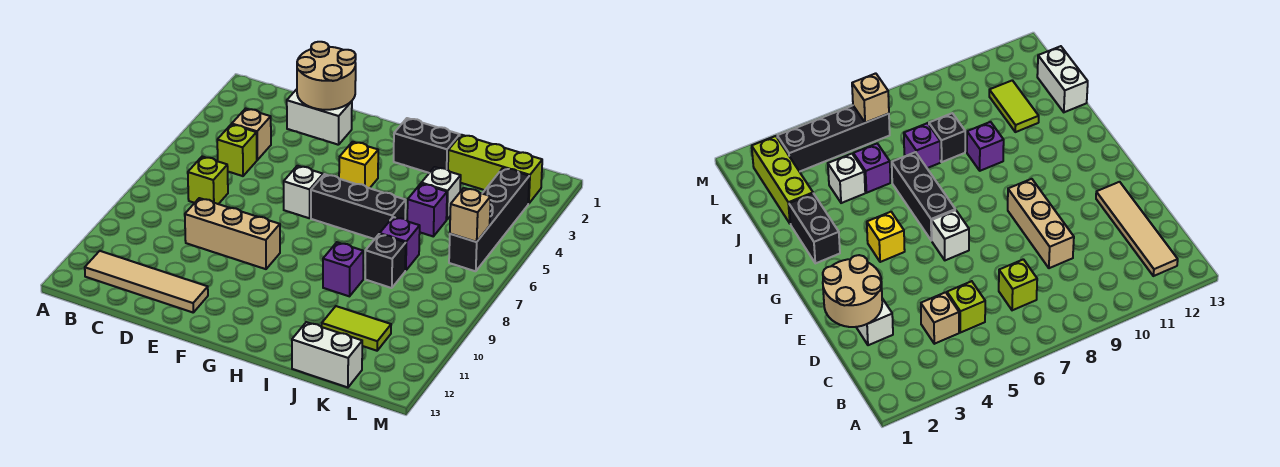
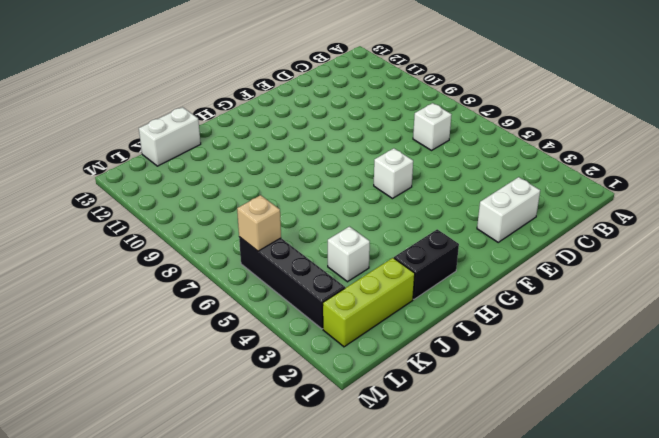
white brick C7 level 1 -> lime brick C7 level 1
none -> tan tile B12:E12 level 1
none -> tan brick C4 level 1
none -> lime brick C5 level 1

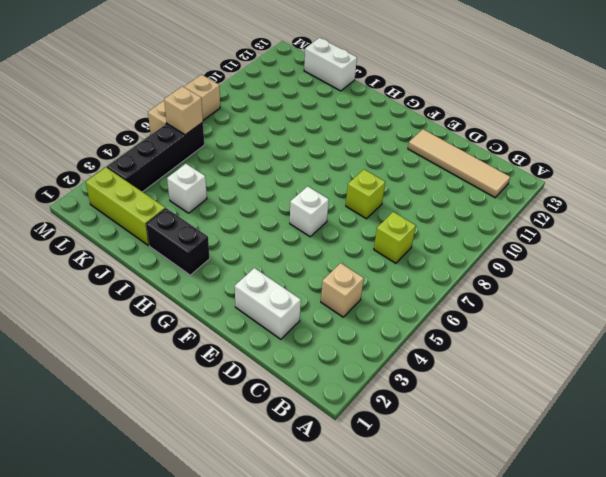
lime brick E8 level 1 -> lime brick C5 level 1
tan brick M6:M8 level 1 -> tan brick D9:F9 level 1
none -> yellow brick G4 level 1
none -> black brick G6:I6 level 1
none -> purple brick I9 level 1

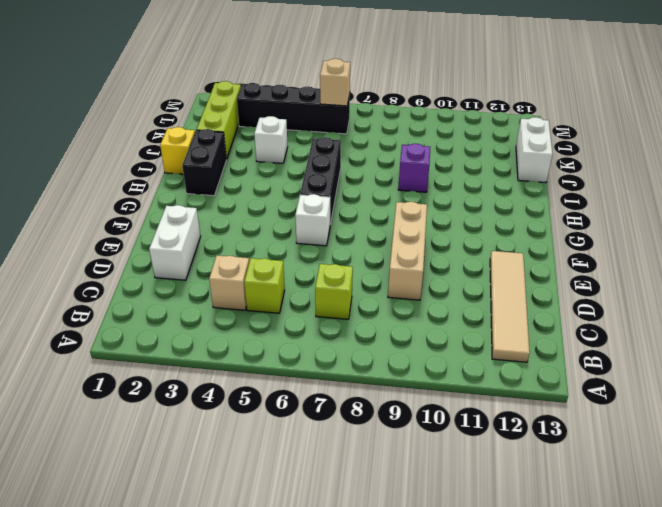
yellow brick I1 level 1 -> yellow brick G4 level 1
none -> purple brick J5 level 1
none -> purple brick J7 level 1
none -> black brick J8 level 1

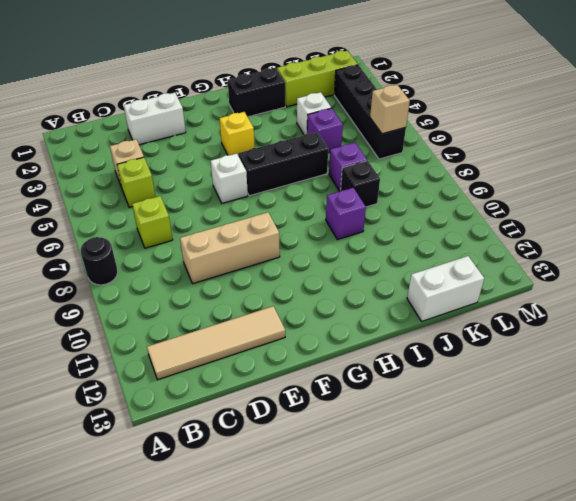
black round brick A8 level 1 -> none
none -> lime tile J11:K11 level 1
none -> tan round brick D1:E2 level 2

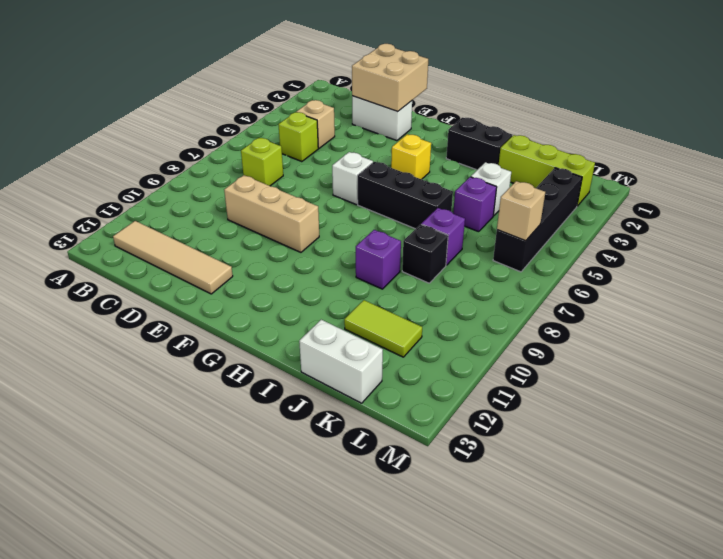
tan brick D1:E2 level 2 -> tan round brick D1:E2 level 2

